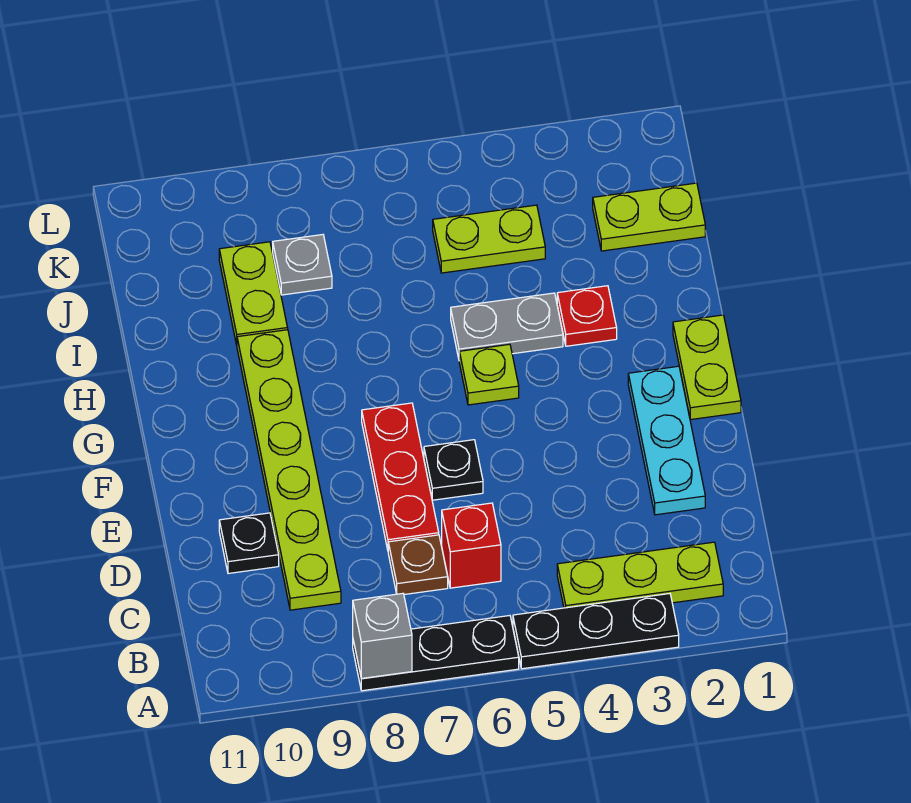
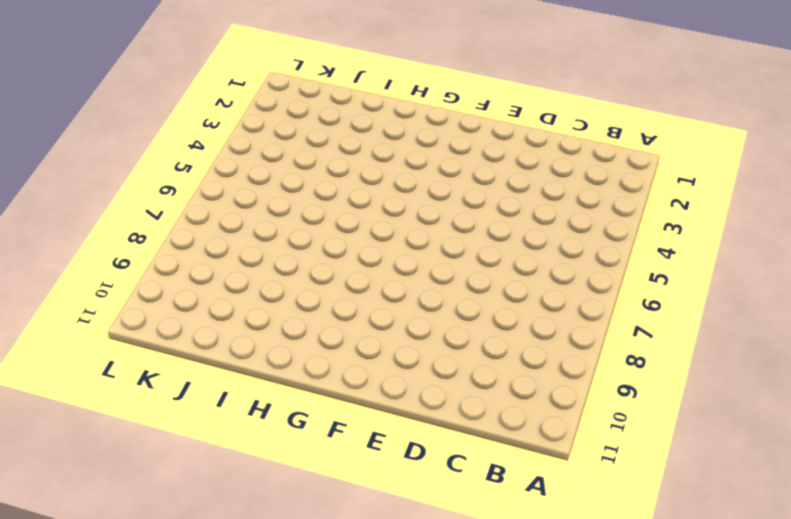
none -> black plate A3:A5 level 1
none -> black plate A6:A8 level 1
none -> lime plate B2:B4 level 1

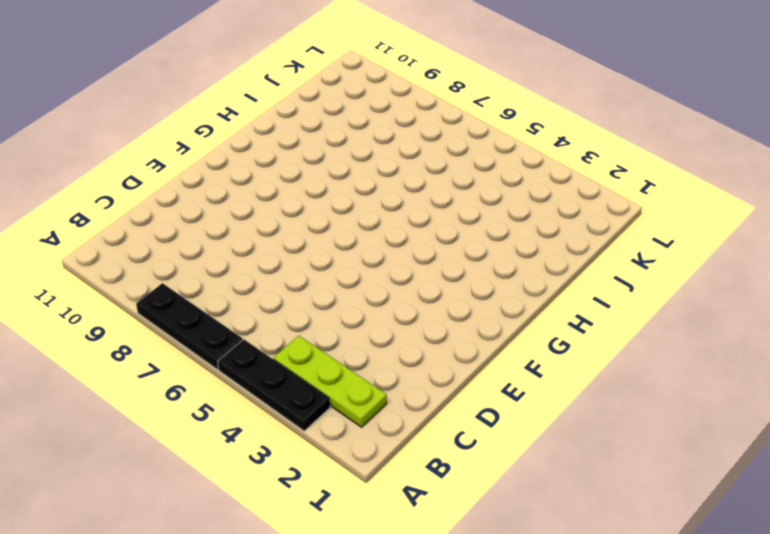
none -> red brick C6 level 1
none -> brown plate C7 level 1
none -> lime plate C9:H9 level 1

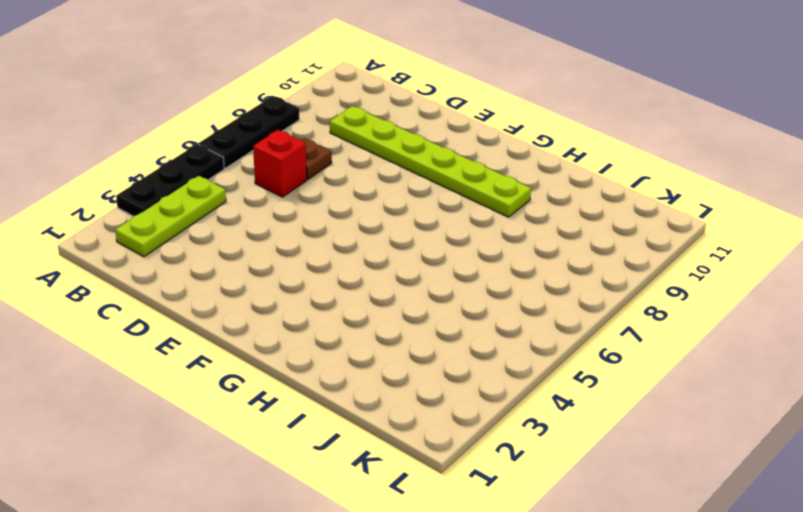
none -> cyan plate D2:F2 level 1
none -> red plate D7:F7 level 1
none -> black plate D10 level 1

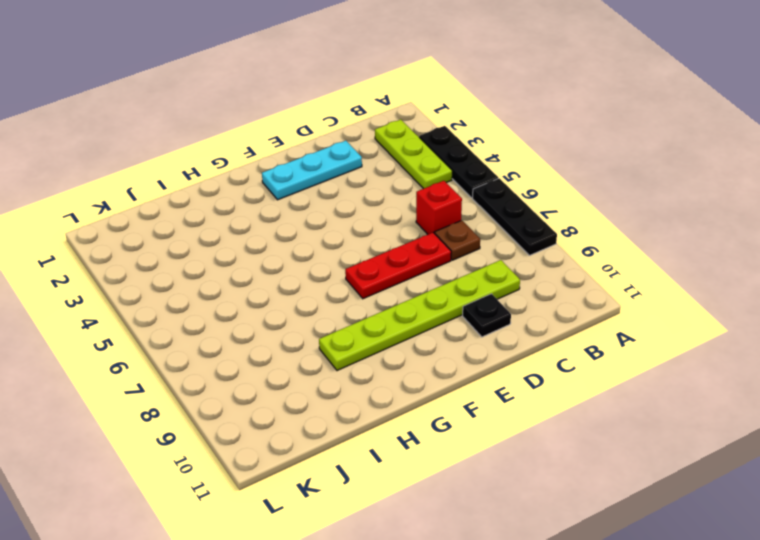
none -> black plate E6 level 1
none -> lime plate F1:G1 level 1
none -> lime plate G5 level 1

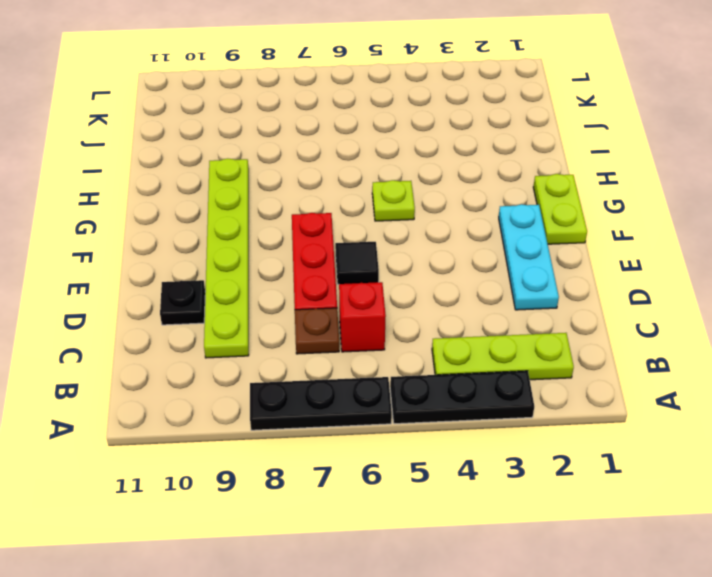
black tile E6 level 1 -> black plate E6 level 1
none -> red plate H3 level 1
none -> grey plate H4:H5 level 1
none -> lime plate I9:J9 level 1

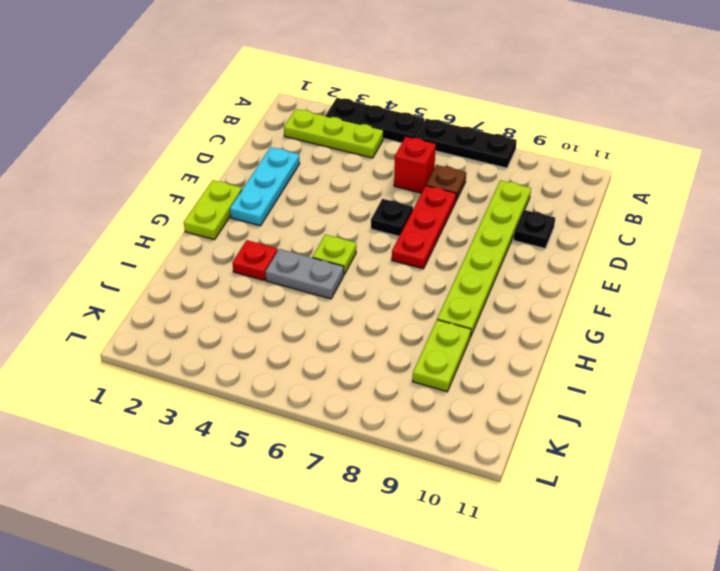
none -> lime plate J1:J2 level 1
none -> lime plate J4:J5 level 1
none -> grey plate J8 level 1

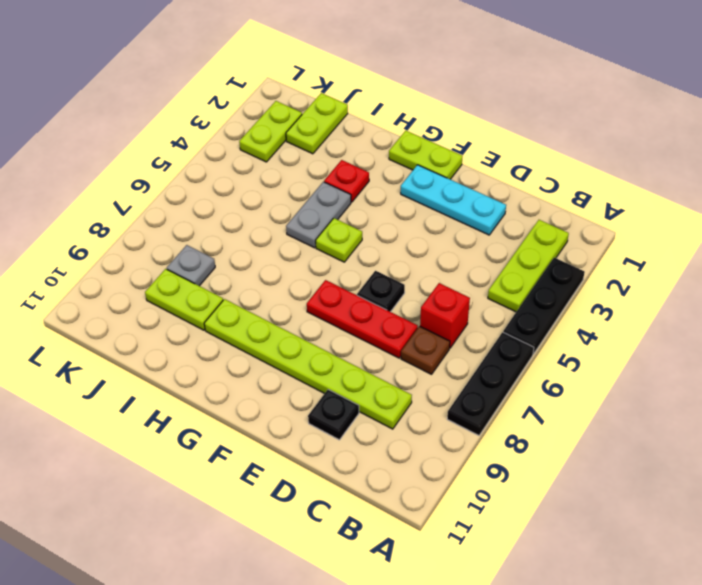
lime plate K2:K3 level 1 -> lime plate J4:J5 level 1
none -> grey brick A8 level 2

